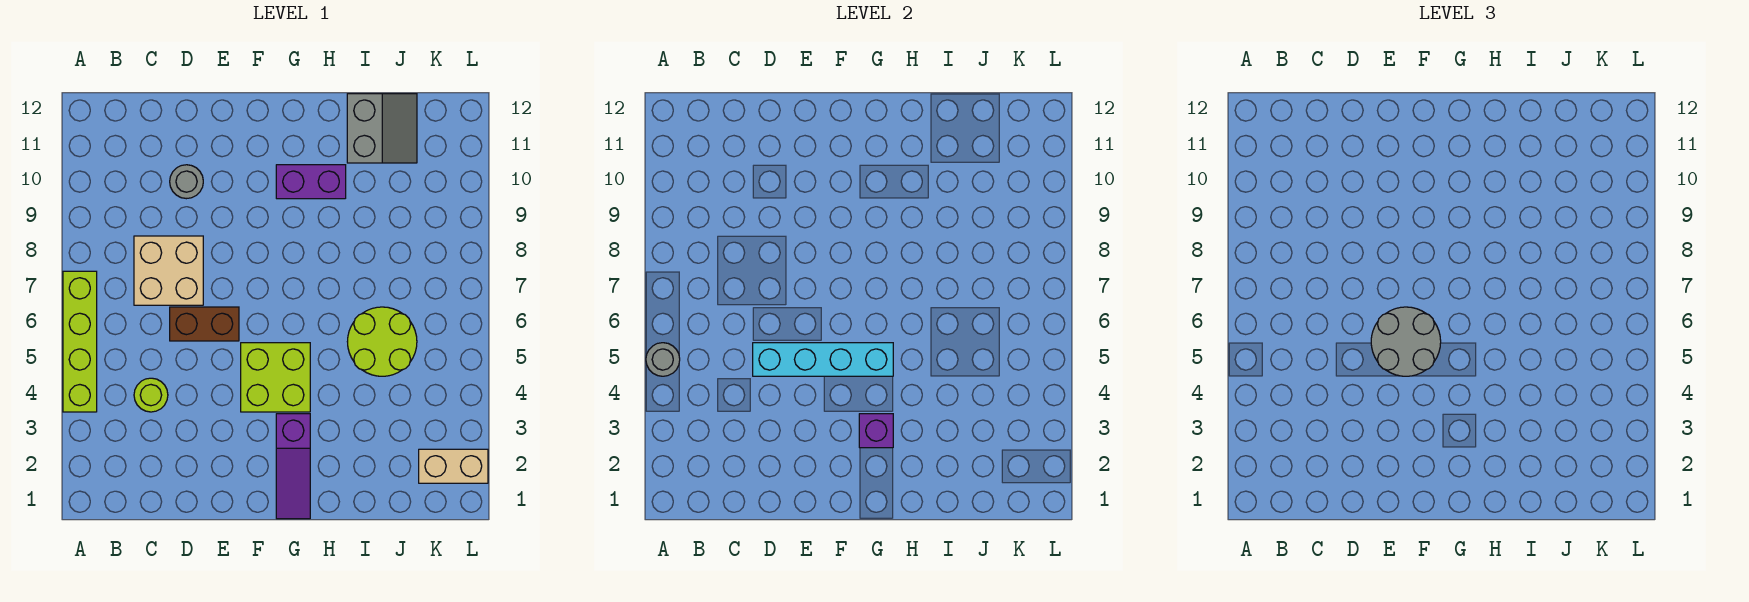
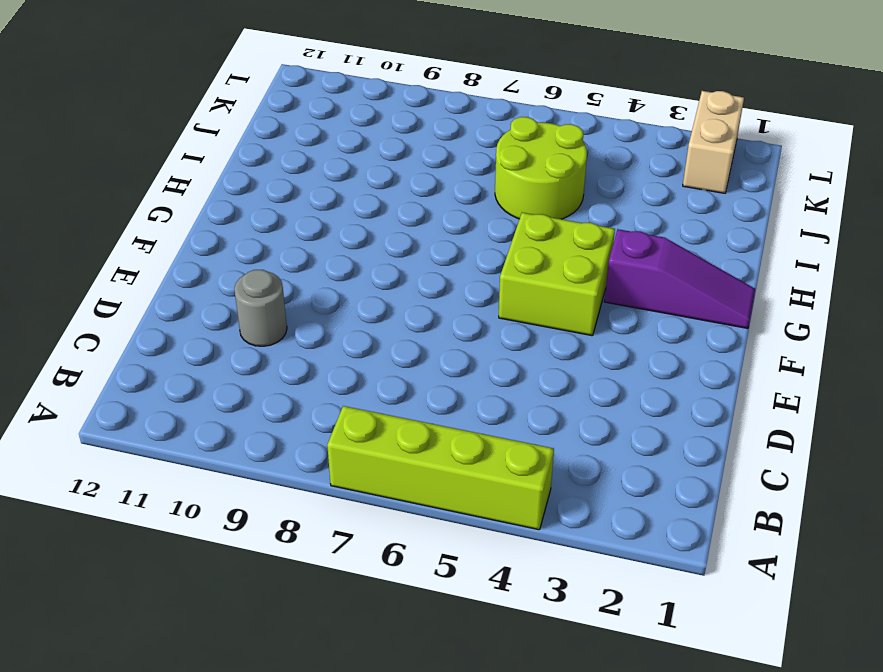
none -> lime round brick C4 level 1
none -> tan brick C7:D8 level 1
none -> brown brick D6:E6 level 1

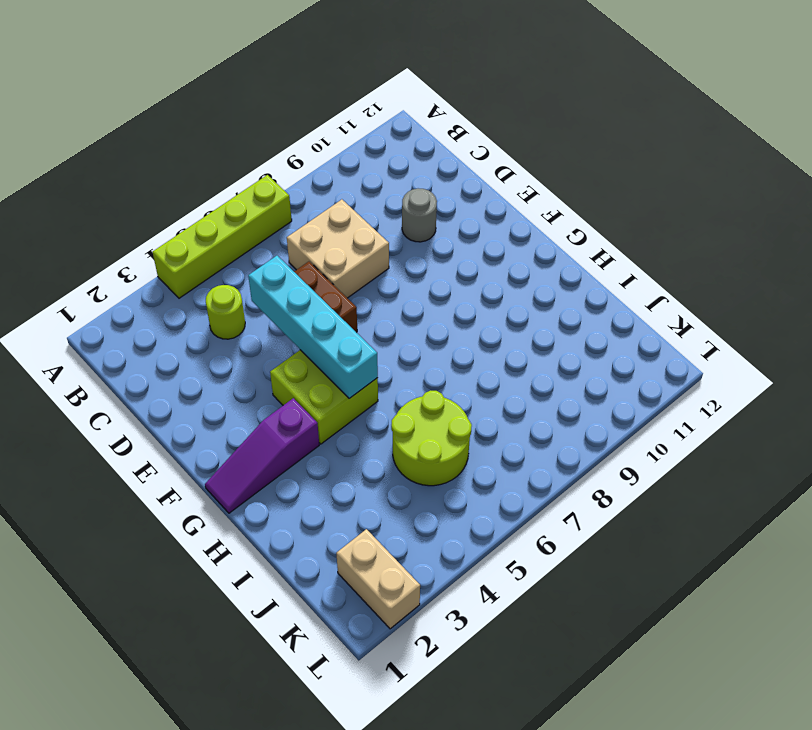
none -> purple brick G10:H10 level 1
none -> grey slope I11:J12 level 1 top I
none -> grey round brick A5 level 2

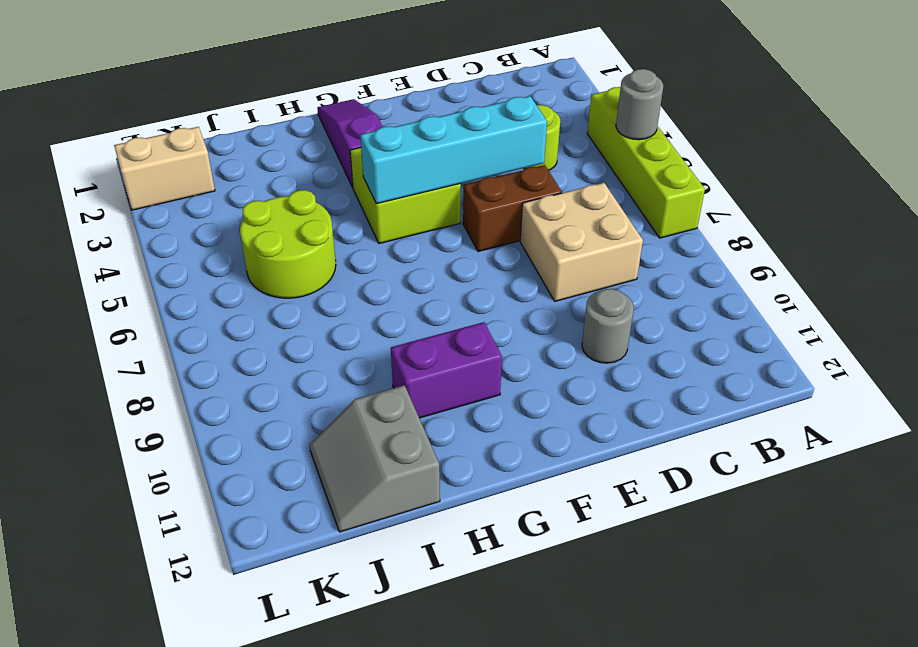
none -> purple brick G3 level 2
none -> grey round brick E5:F6 level 3

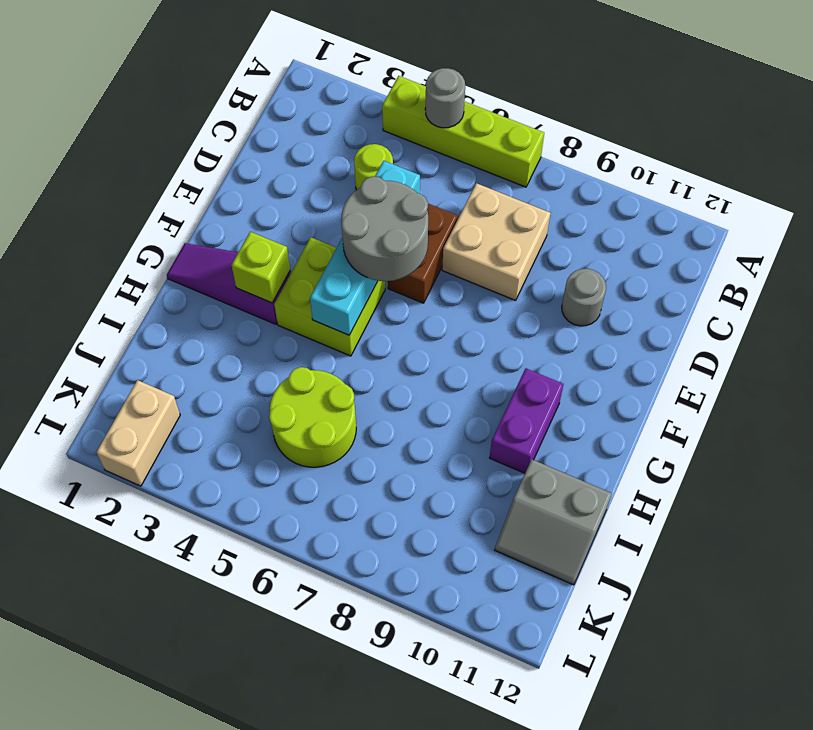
lime brick G3 level 2 -> purple brick G3 level 2

